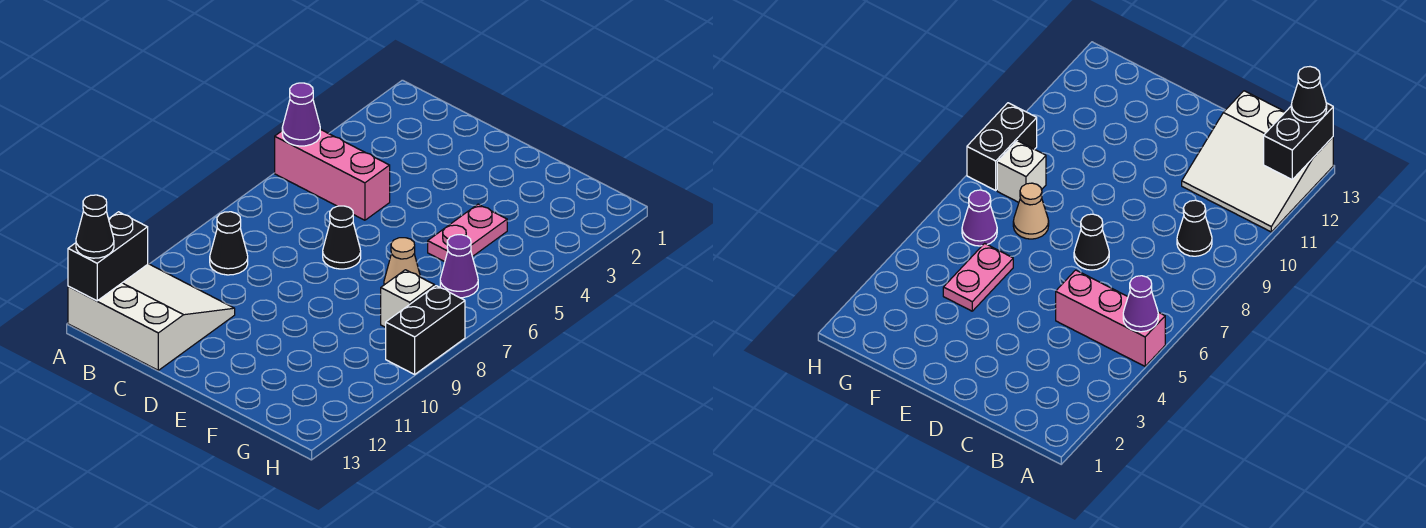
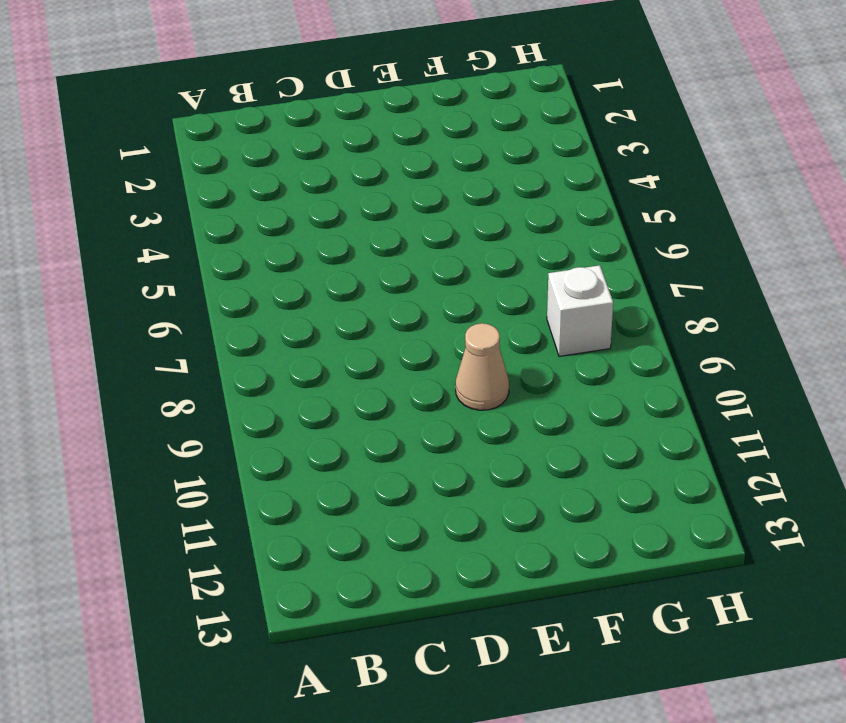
tan cone E9 level 1 -> tan cone F7 level 1
none -> pink brick A5:C5 level 1
none -> white slope A11:C13 level 1 top 13
none -> black cone B9 level 1

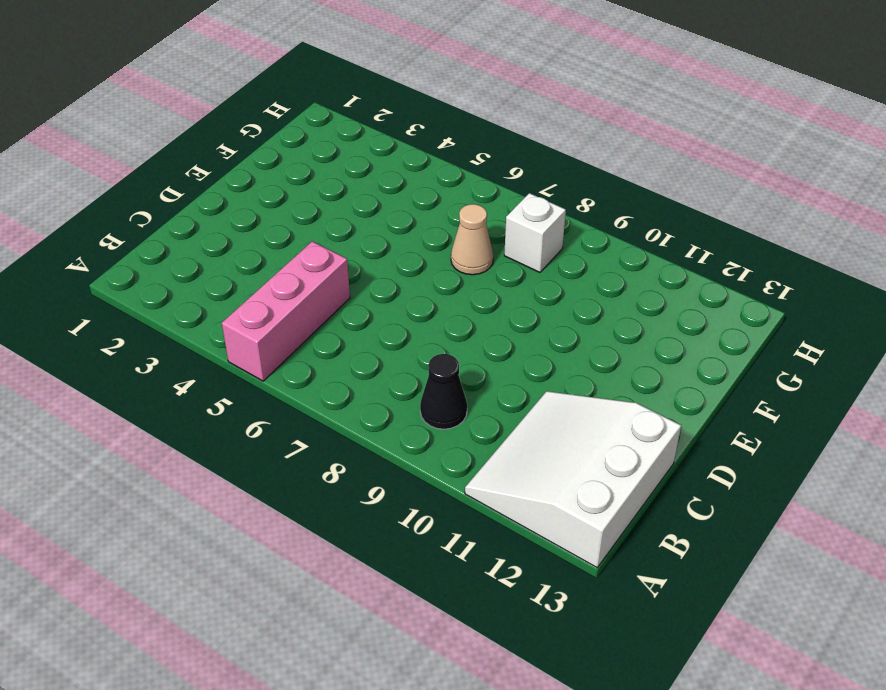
none -> black cone D7 level 1
none -> pink plate F4:F5 level 1
none -> purple cone G6 level 1

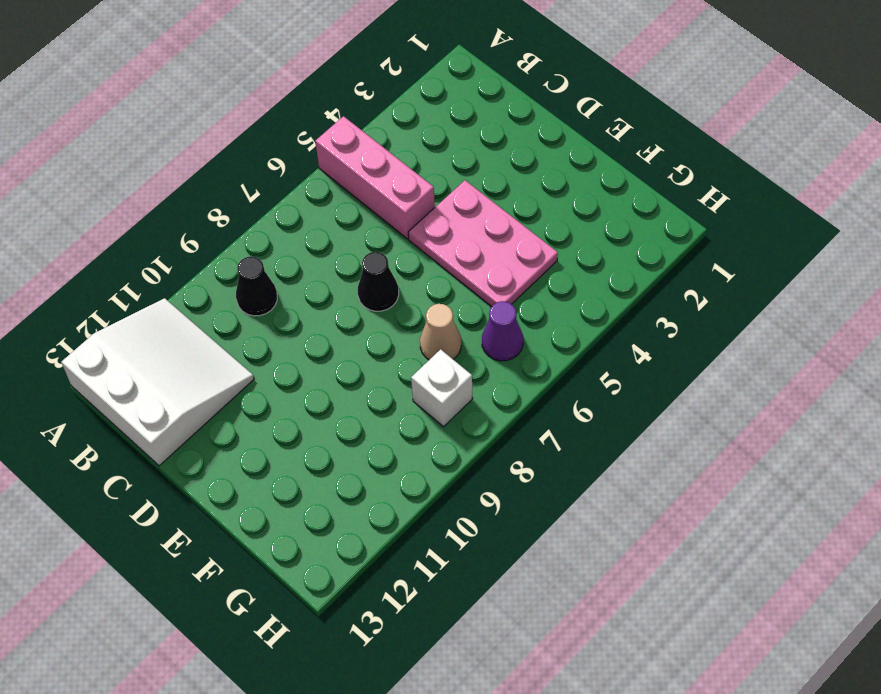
pink plate D4:F5 level 1 -> pink plate F4:F5 level 1
none -> black brick H8:H9 level 1
none -> purple cone A5 level 2
none -> black brick A12:A13 level 2

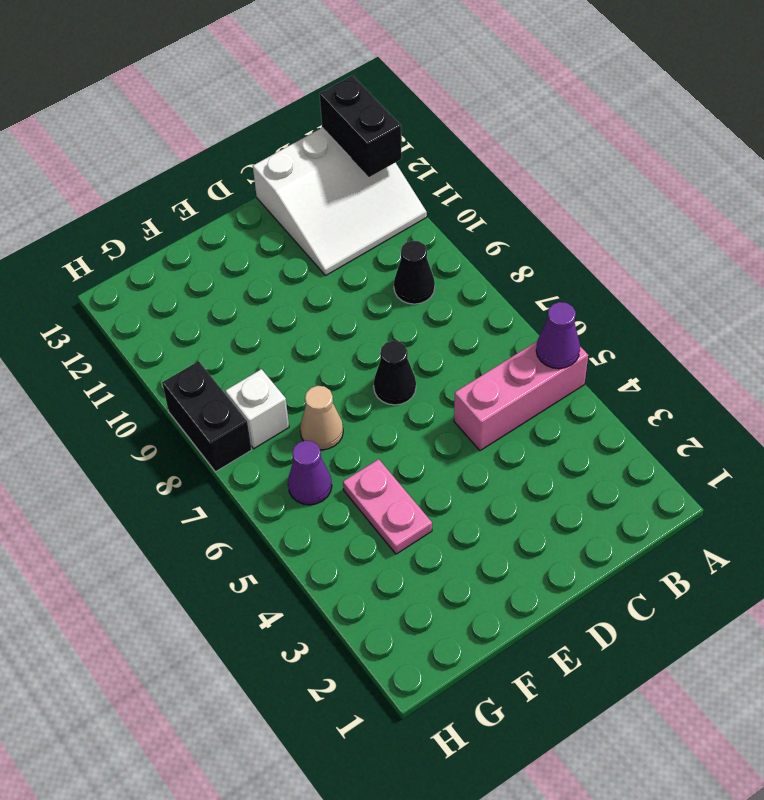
none -> black cone A13 level 3

